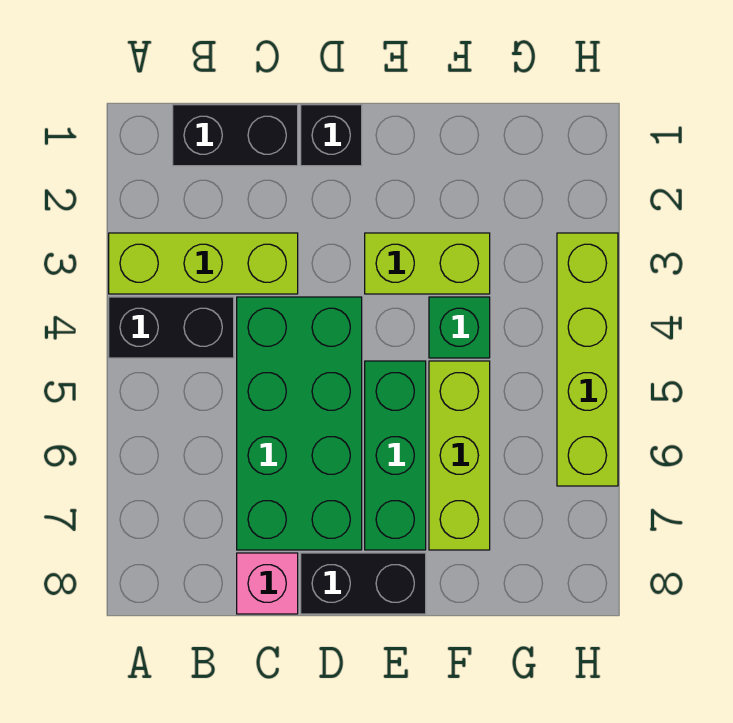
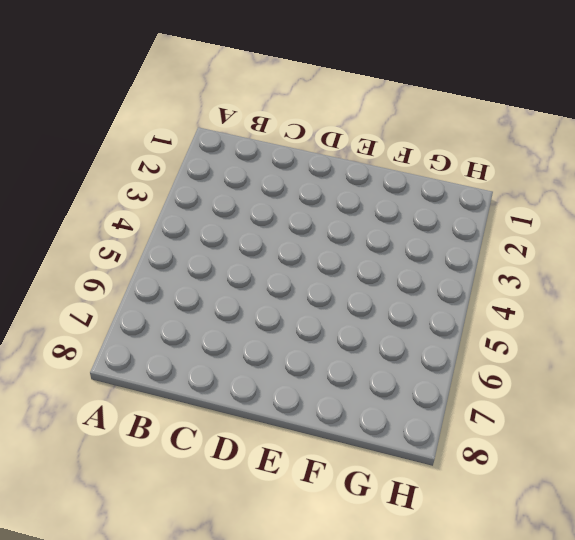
none -> lime brick A3:C3 level 1
none -> black brick A4:B4 level 1
none -> black brick B1:C1 level 1

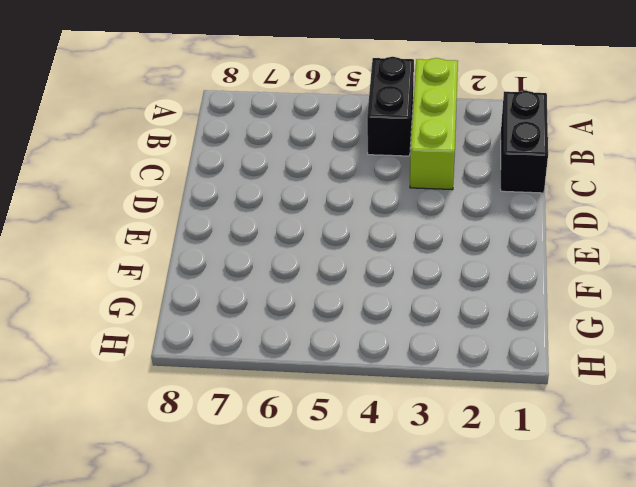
none -> green brick C4:D7 level 1
none -> pink brick C8 level 1
none -> black brick D1 level 1

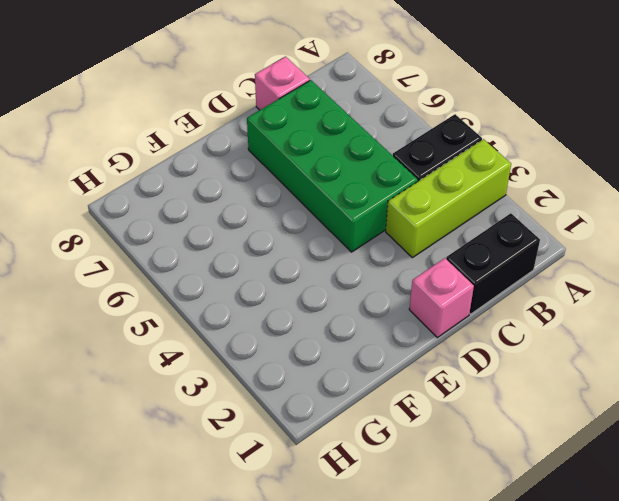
pink brick D1 level 1 -> black brick D1 level 1
none -> black brick D8:E8 level 1
none -> lime brick E3:F3 level 1
none -> green brick E5:E7 level 1

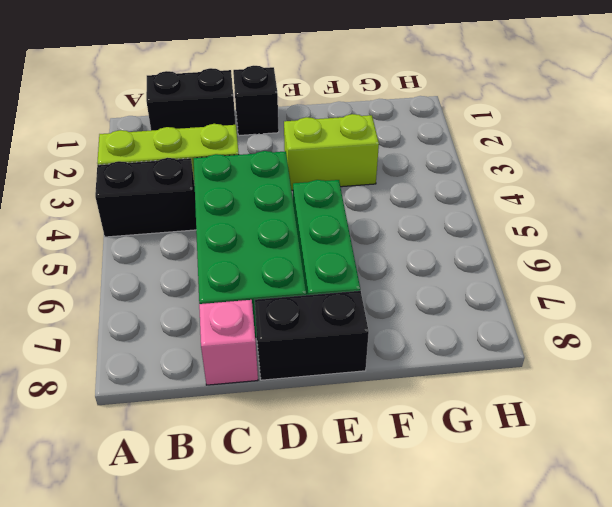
none -> green brick F4 level 1
none -> lime brick F5:F7 level 1
none -> lime brick H3:H6 level 1

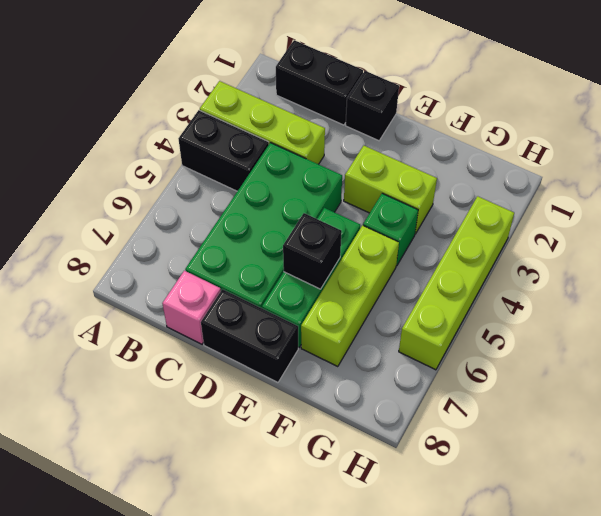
black brick E6 level 2 -> none

